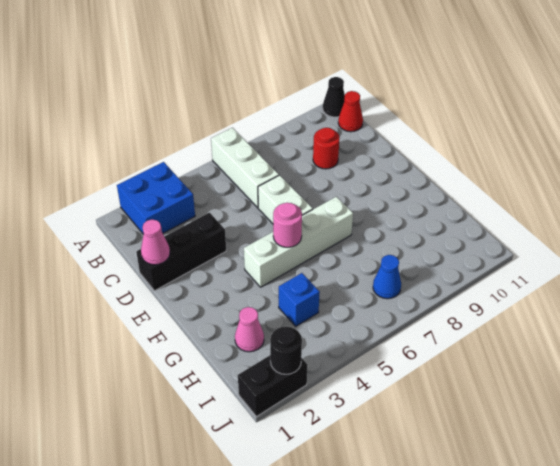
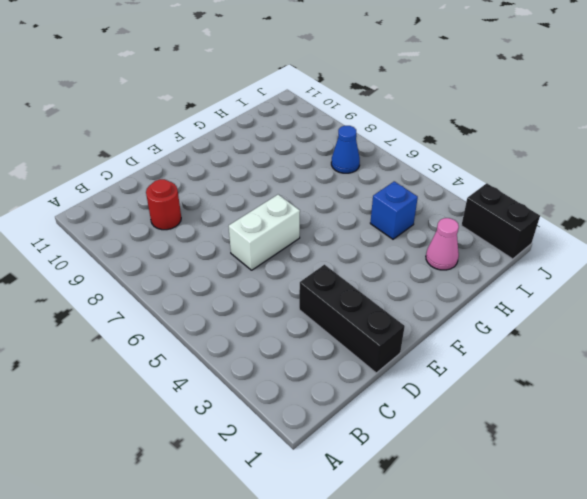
none -> blue brick A2:B3 level 1
none -> white brick A6:C6 level 1
none -> black cone A11 level 1

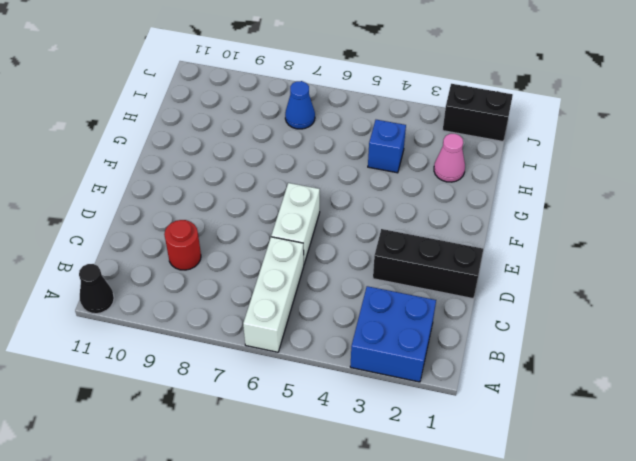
none -> red cone B11 level 1
none -> white brick F4:F7 level 1
none -> pink cone D1 level 2

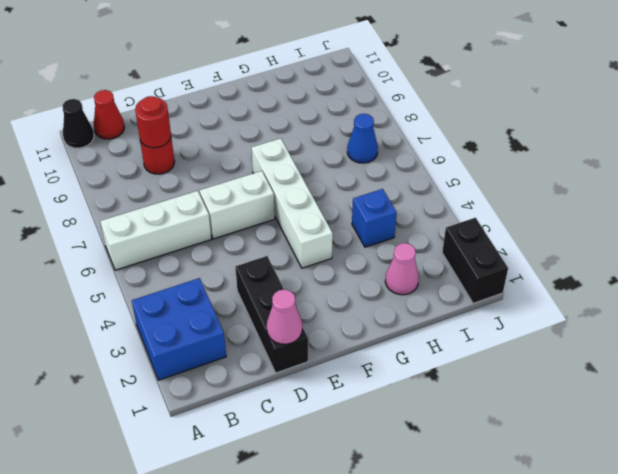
red round brick C9 level 2 -> none
none -> pink round brick F5 level 2
none -> black round brick J2 level 2

